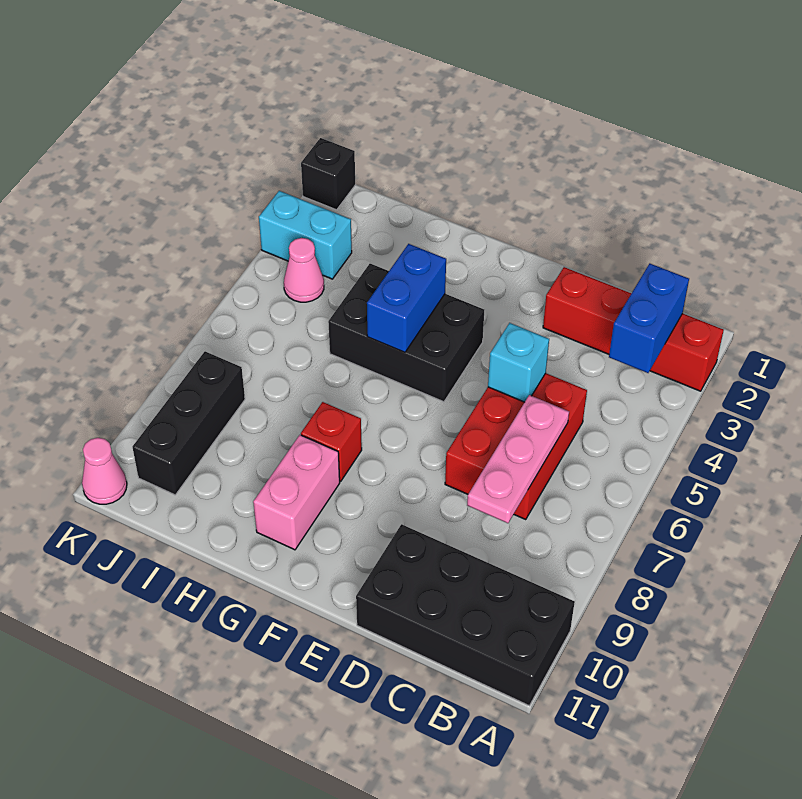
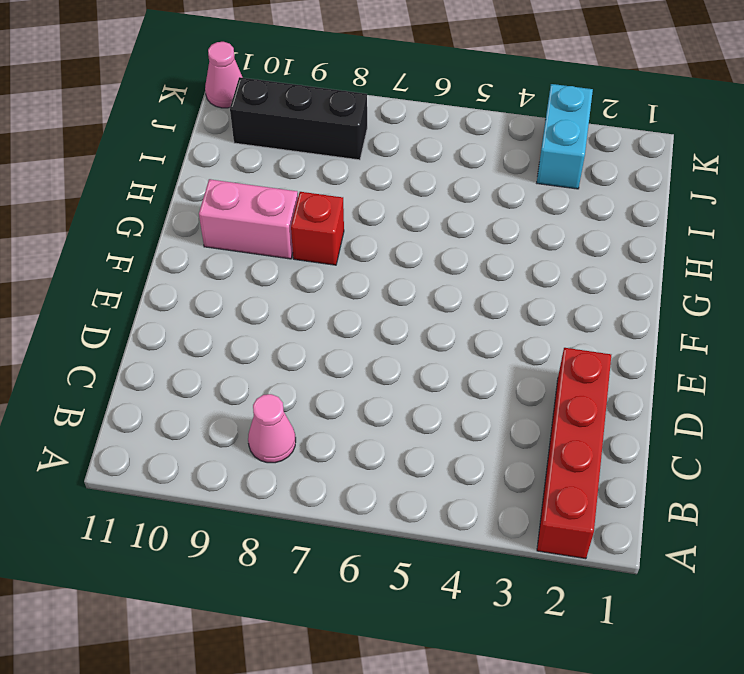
pink cone B8 level 1 -> pink cone J4 level 1
none -> black brick A10:D11 level 1
none -> red brick C5:D7 level 1
none -> black brick F4:H5 level 1

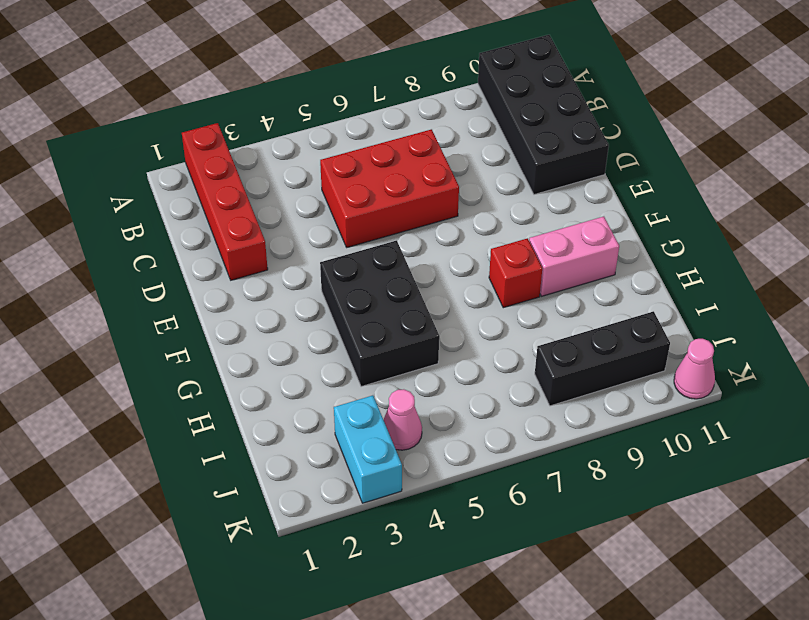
none -> black brick K1 level 1
none -> blue brick B2:B3 level 2
none -> pink plate C6:C8 level 2

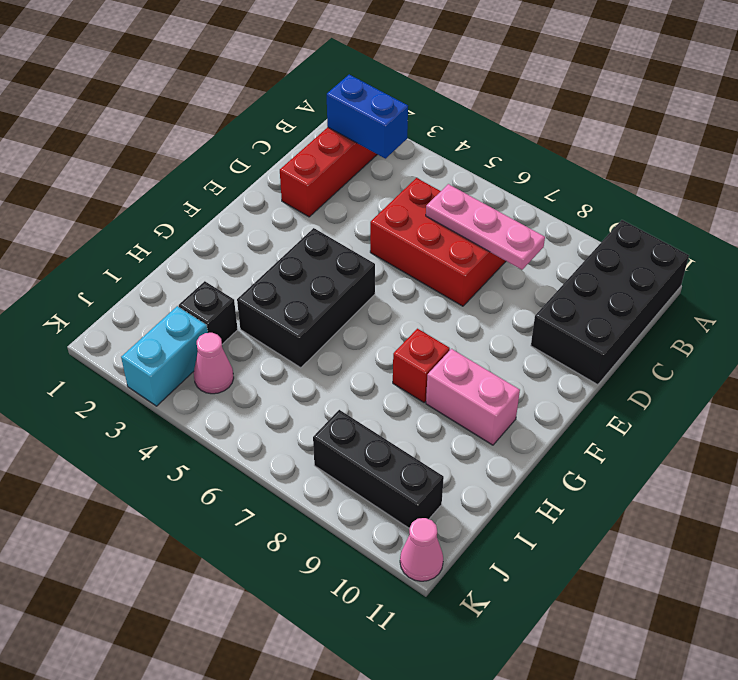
black brick I3 level 1 -> black brick K1 level 1
none -> cyan brick D5 level 2
none -> blue brick G4:G5 level 2

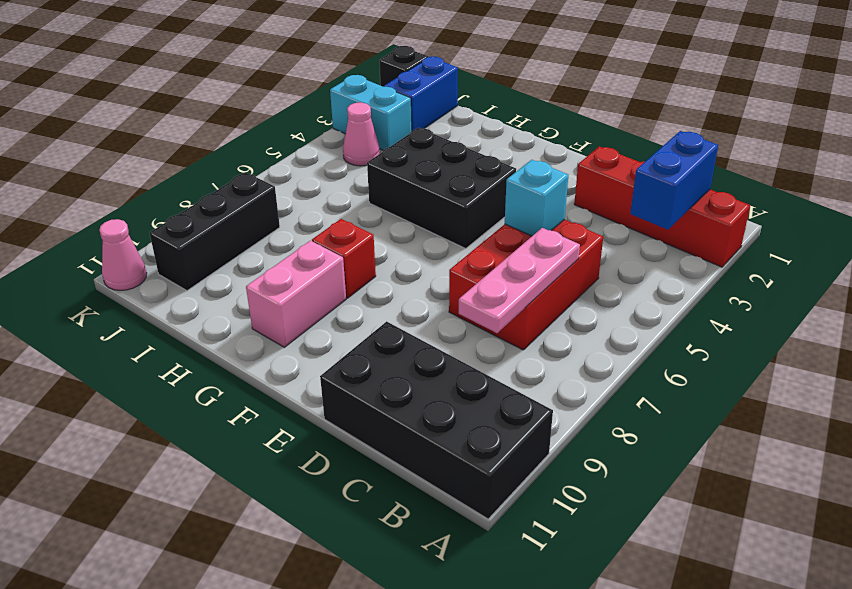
blue brick J1:J2 level 1 -> blue brick G4:G5 level 2

